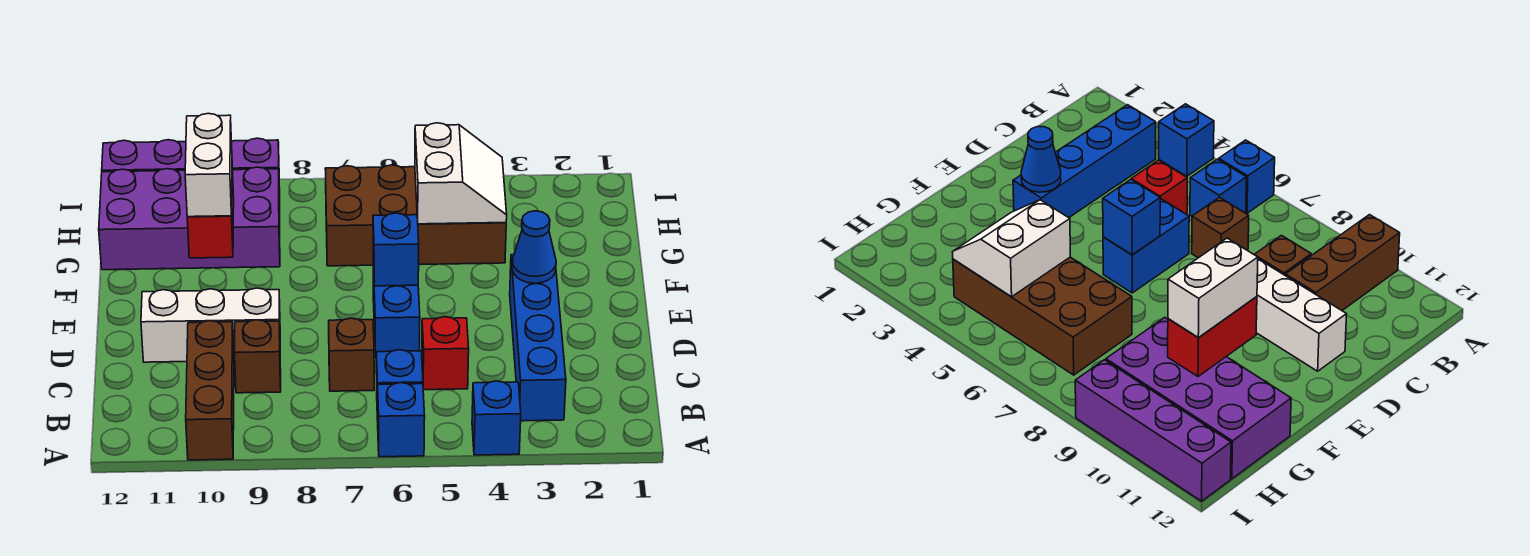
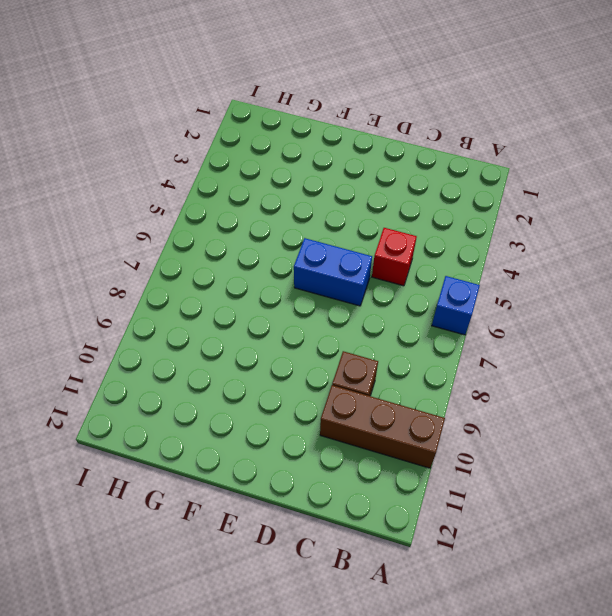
none -> blue brick A4 level 1
none -> blue brick B3:E3 level 1
none -> blue brick B6 level 1

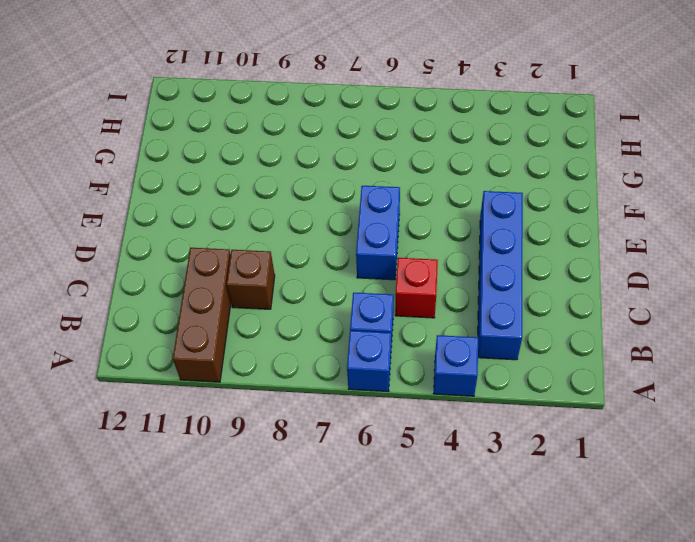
none -> brown brick C7 level 1
none -> white brick D9:D11 level 1
none -> brown brick G4:H7 level 1

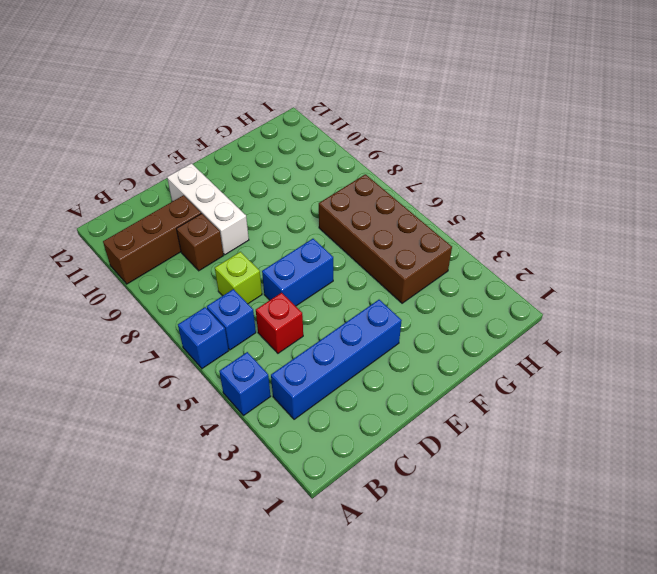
lime brick C7 level 1 -> brown brick C7 level 1
none -> purple brick G9:H12 level 1
none -> purple brick I9:I12 level 1
none -> blue cone E3 level 2

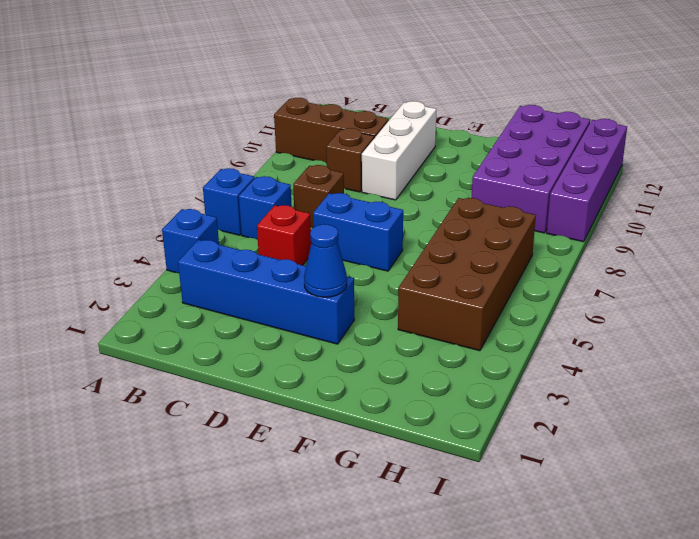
none -> blue brick E6 level 2
none -> red brick F10:G10 level 2
none -> white slope G4:H5 level 2 top 5

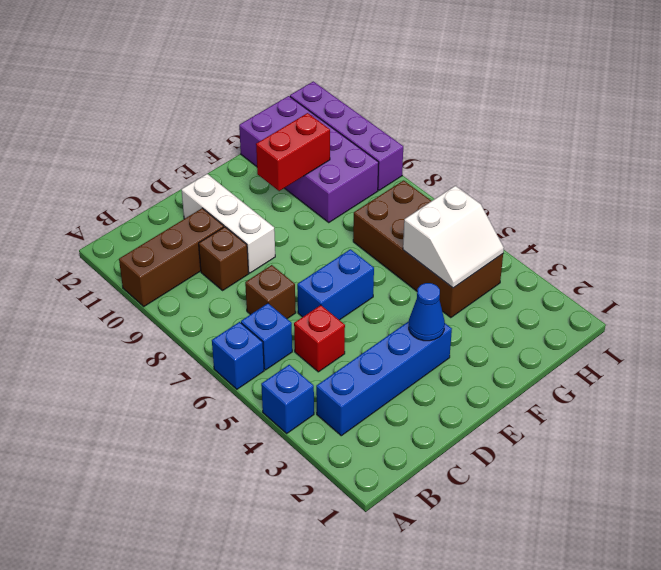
none -> blue brick E6 level 2
none -> white brick F10:G10 level 3

